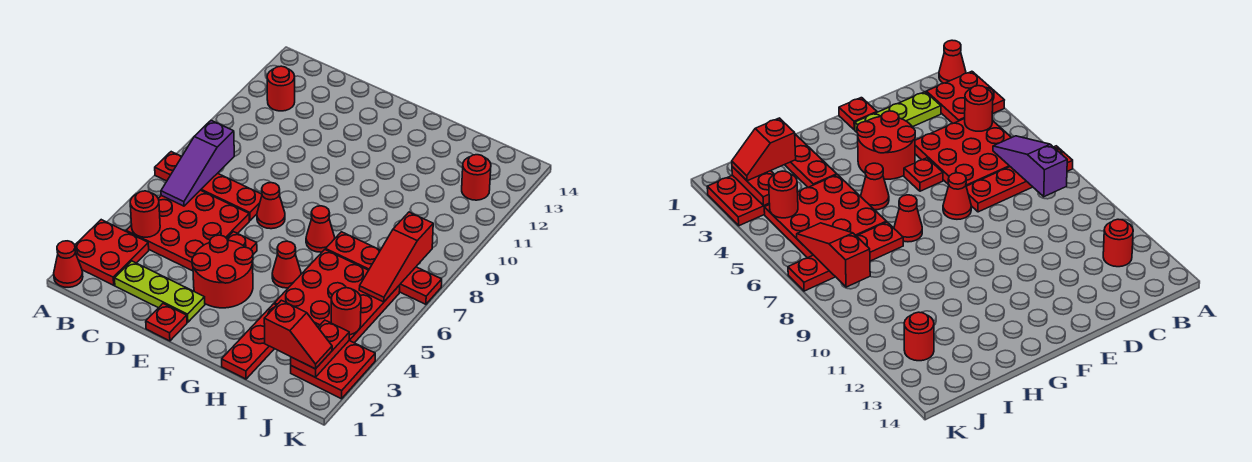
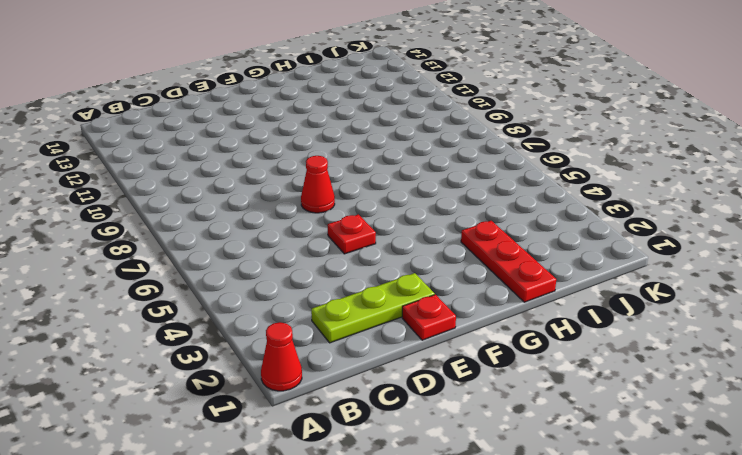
none -> red plate A2:B3 level 1
none -> red plate A7:D7 level 1
none -> red plate B4:D6 level 1

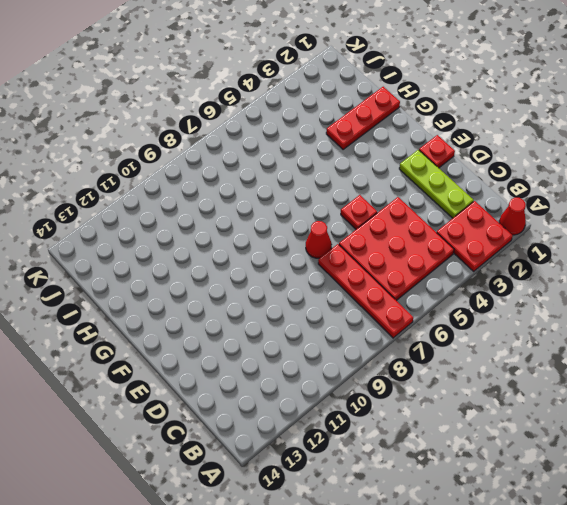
none -> red round brick B12 level 1
none -> red round brick E3:F4 level 1
none -> red cone G5 level 1

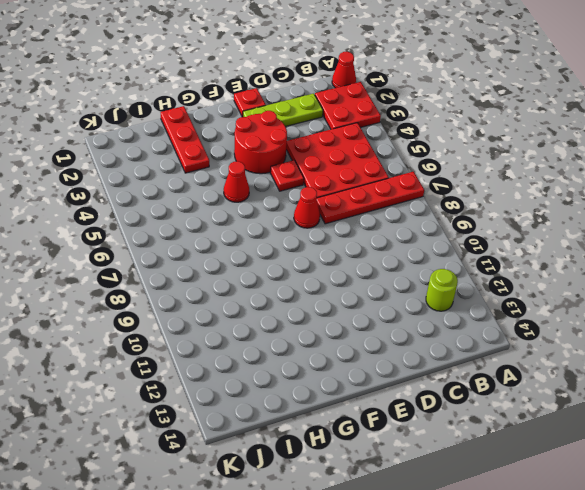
lime round brick B12 level 1 -> red round brick B12 level 1
none -> red cone G7 level 1
none -> red plate H4:J6 level 1
none -> red plate H7:K7 level 1

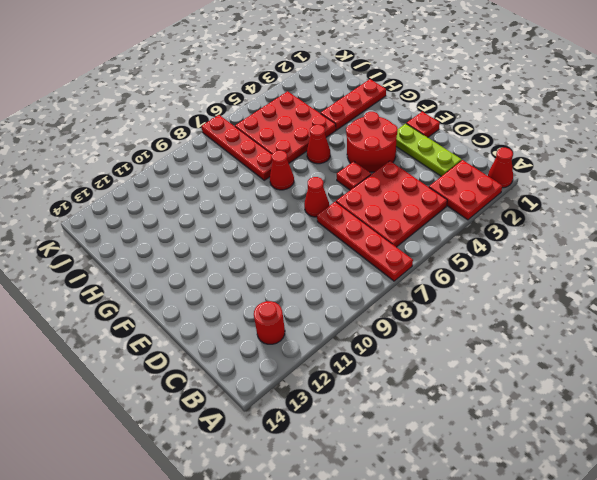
none -> red plate J2:K3 level 1
none -> red round brick J12 level 1
none -> red round brick B4 level 2

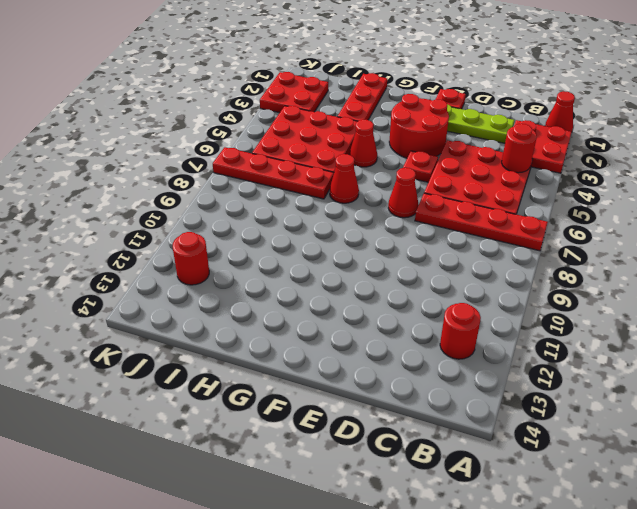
none -> purple slope B6:B8 level 2 top 8
none -> red plate J2:J3 level 2
none -> red round brick J4 level 2

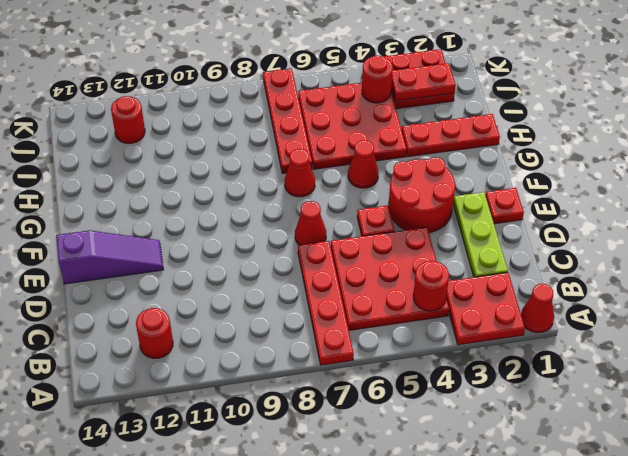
purple slope E12:E14 level 1 top 14 -> purple slope B6:B8 level 2 top 8
none -> red slope J6:J8 level 2 top 8
none -> red slope I2:J2 level 3 top I

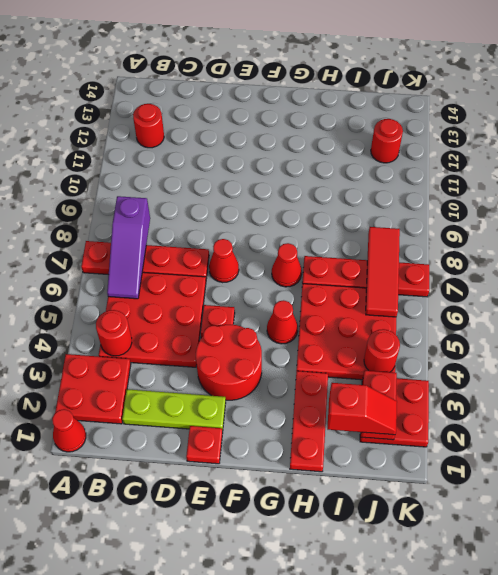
red tile J6:J8 level 2 -> red slope J6:J8 level 2 top 8

